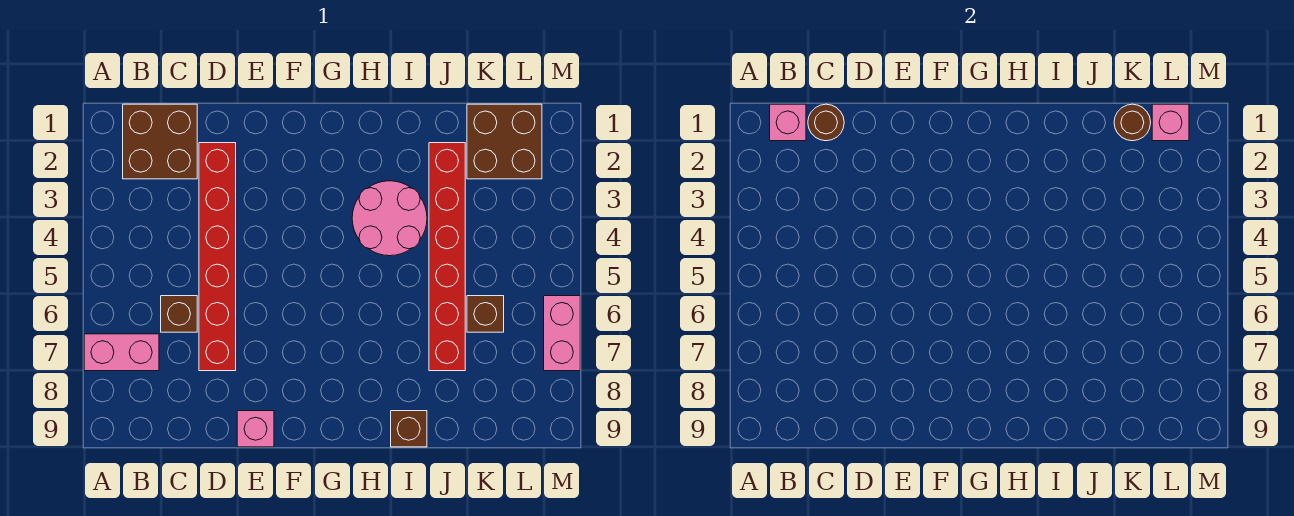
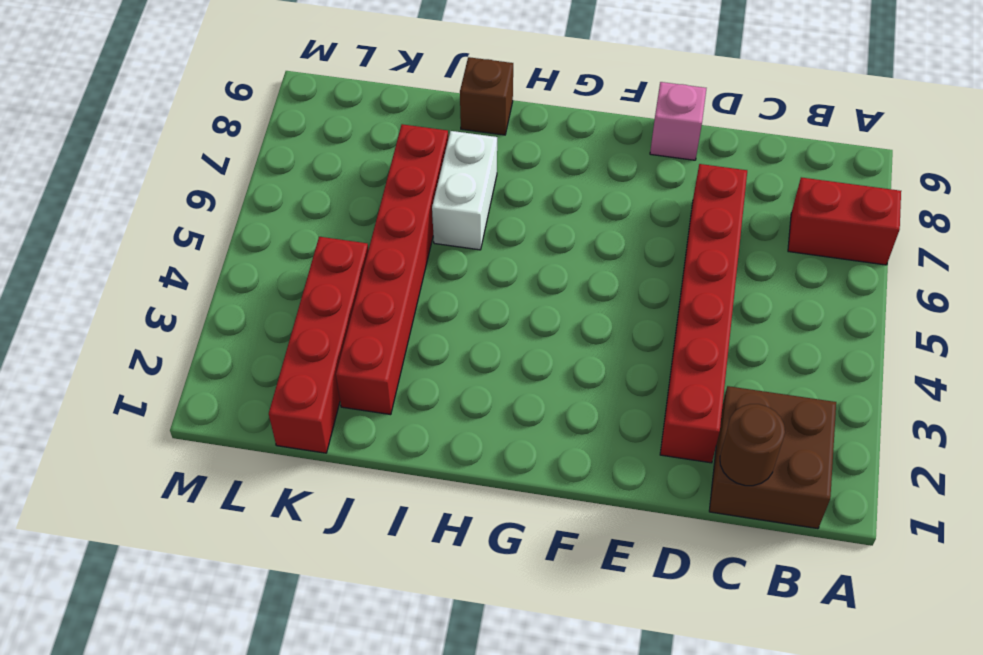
red brick A7:B7 level 1 -> pink brick A7:B7 level 1
white brick I6:I7 level 1 -> none
red brick K1:K4 level 1 -> brown brick K1:L2 level 1
none -> brown brick C6 level 1
none -> pink round brick H3:I4 level 1
none -> brown brick K6 level 1

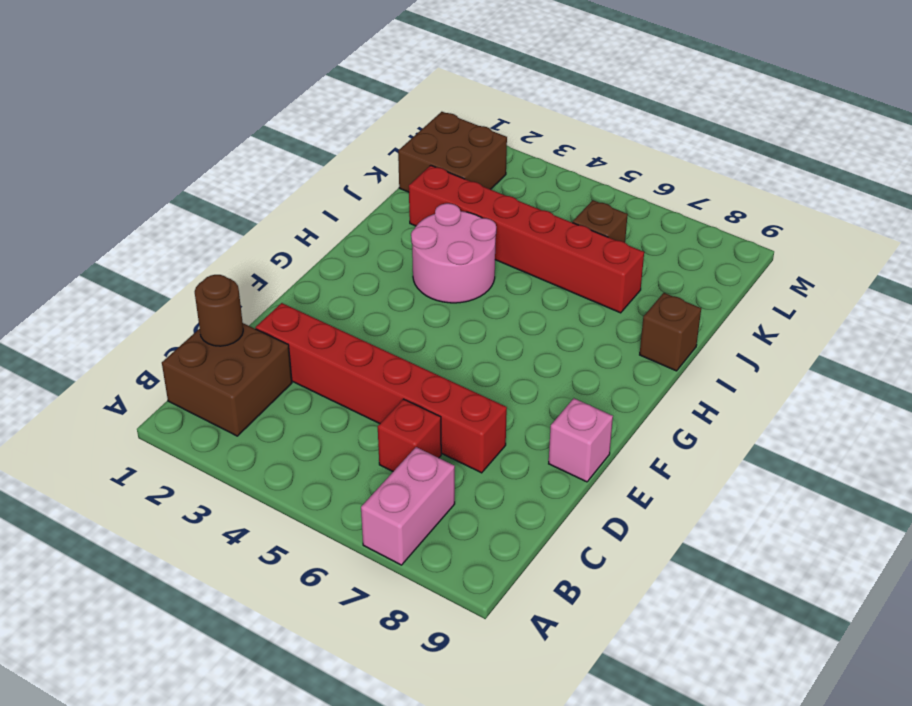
red brick C6 level 1 -> brown brick C6 level 1
none -> pink brick M6:M7 level 1
none -> pink brick B1 level 2
none -> brown round brick K1 level 2

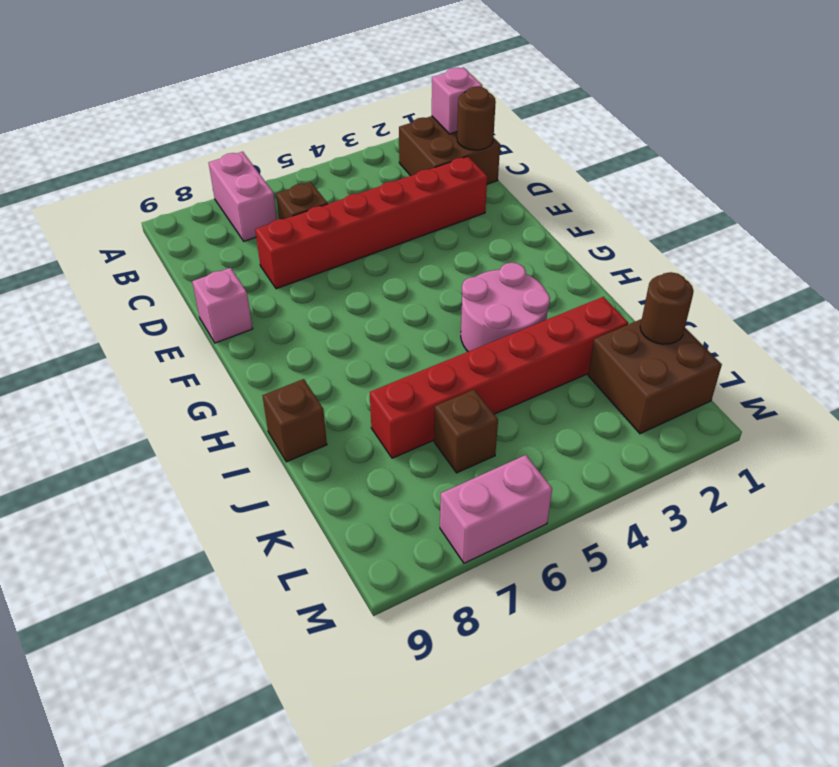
none -> pink brick L1 level 2

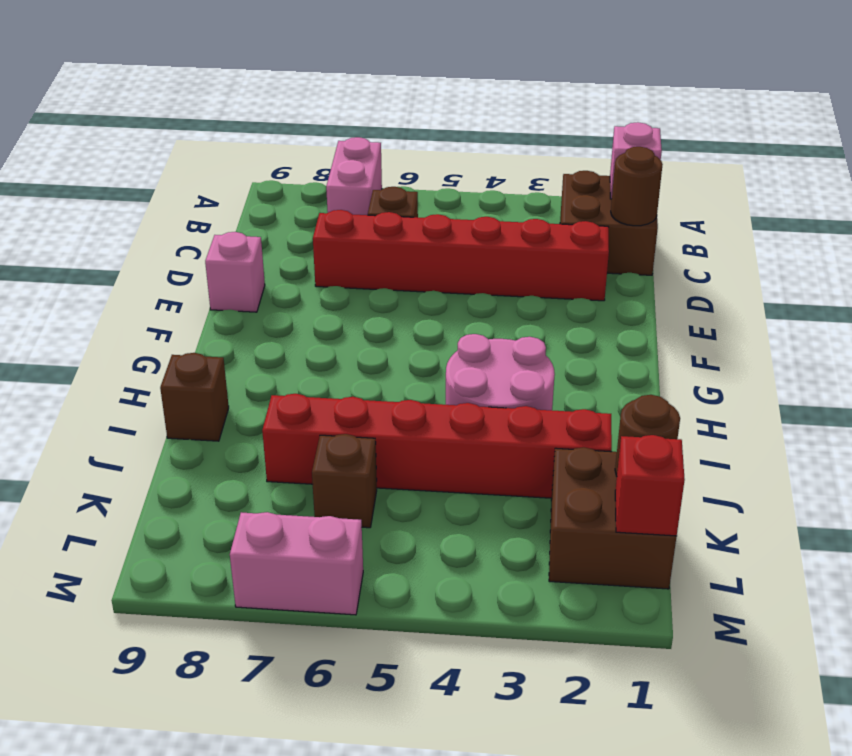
red brick L1 level 2 -> pink brick L1 level 2

